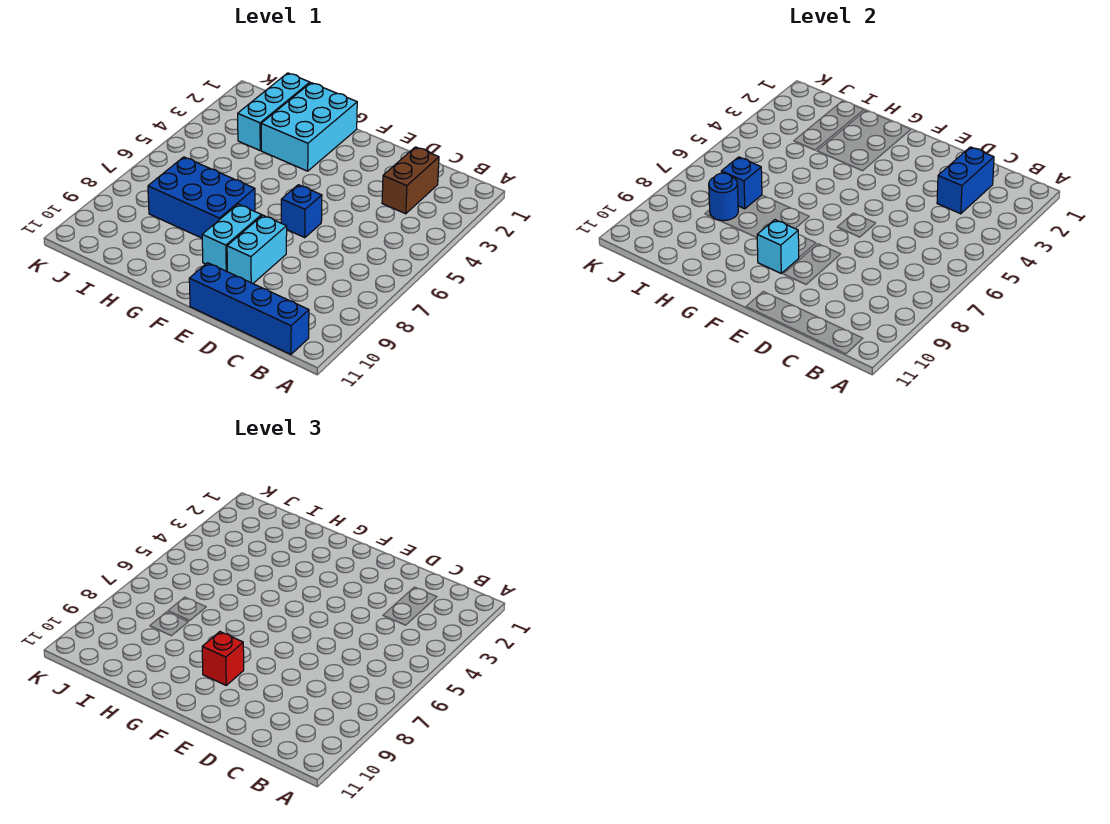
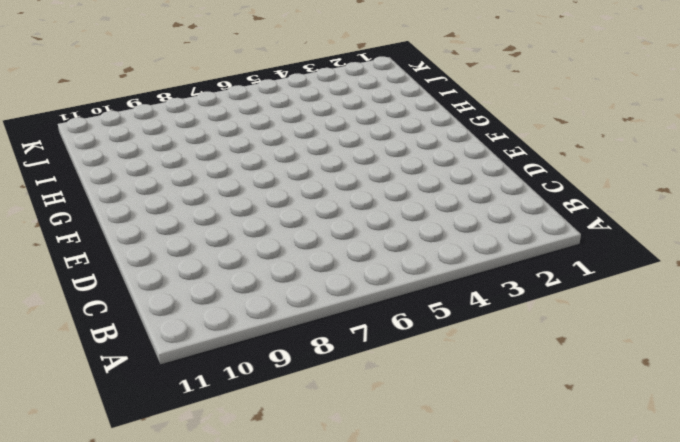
none -> blue brick B11:E11 level 1
none -> brown brick C2:C3 level 1
none -> blue brick E6 level 1

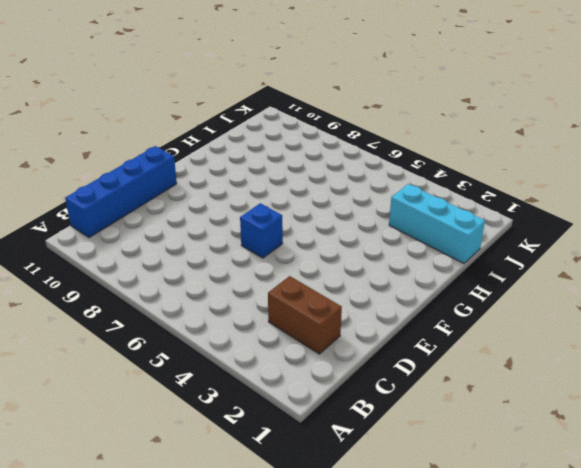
none -> cyan brick E8:E9 level 1
none -> cyan brick F8:F9 level 1
none -> cyan brick G1:H3 level 1

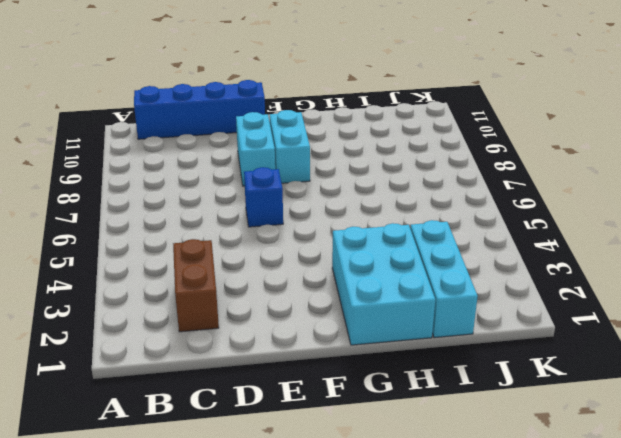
none -> blue brick G7:I8 level 1
none -> blue brick C2:C3 level 2
none -> cyan brick F9 level 2

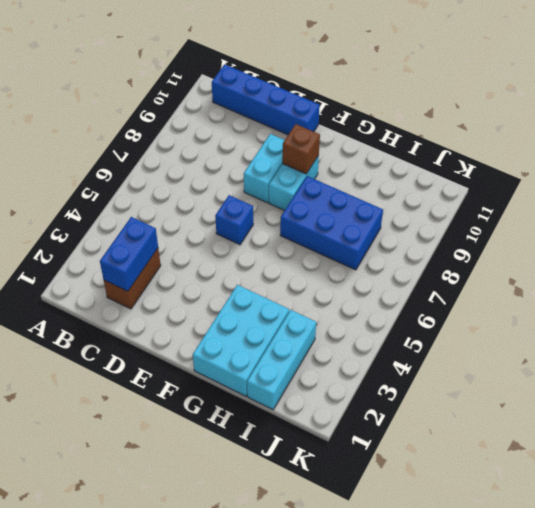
brown brick F9 level 2 -> cyan brick F9 level 2
none -> blue brick I7 level 2
none -> blue round brick I8 level 2
none -> red brick F9 level 3

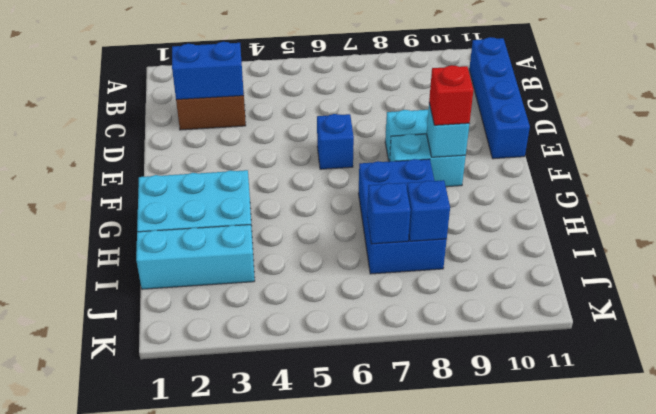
blue brick I8 level 2 -> blue round brick I8 level 2

